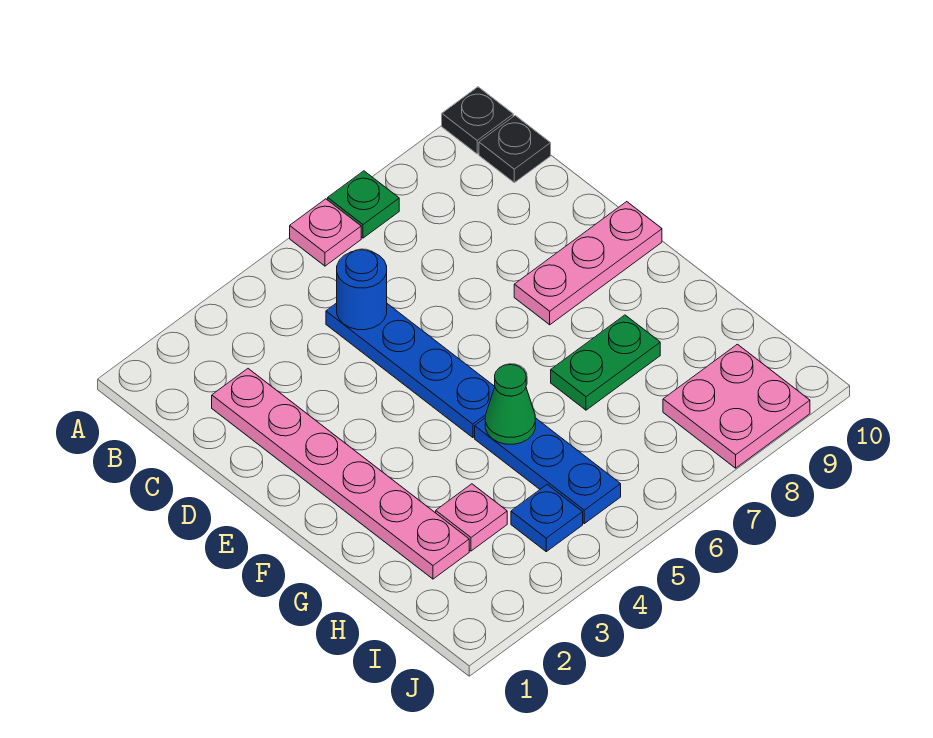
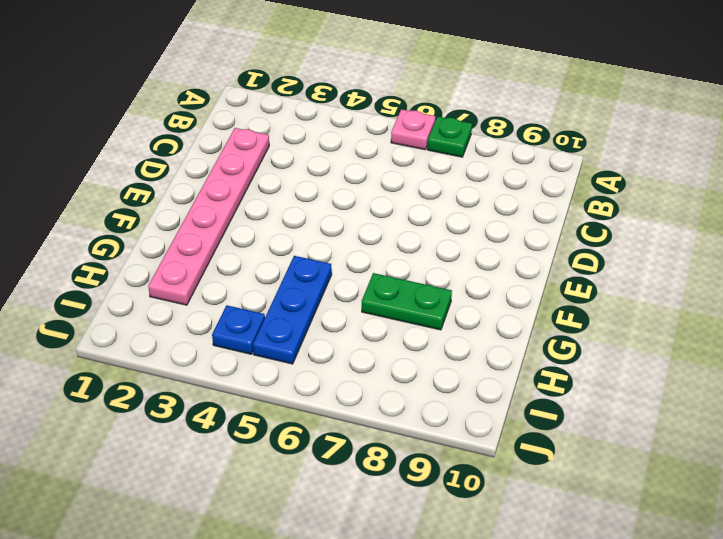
none -> black plate A10 level 1
none -> black plate B10 level 1
none -> blue plate C5:F5 level 1

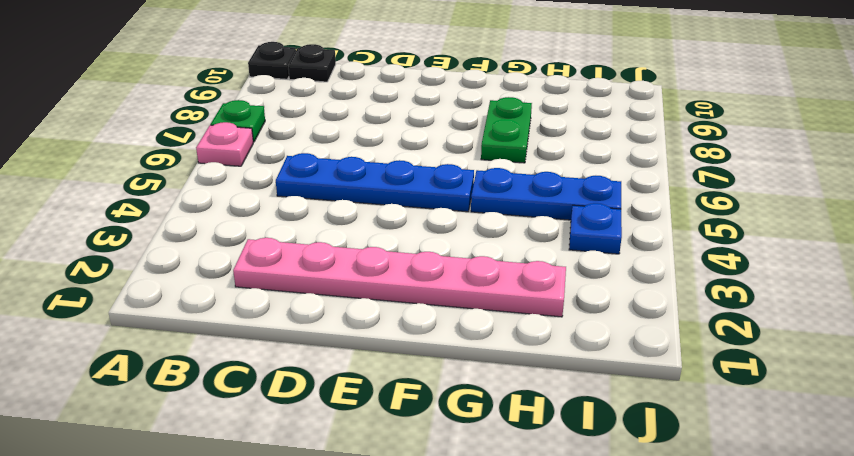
none -> pink plate E8:E10 level 1
none -> pink plate H3 level 1
none -> pink plate I8:J9 level 1

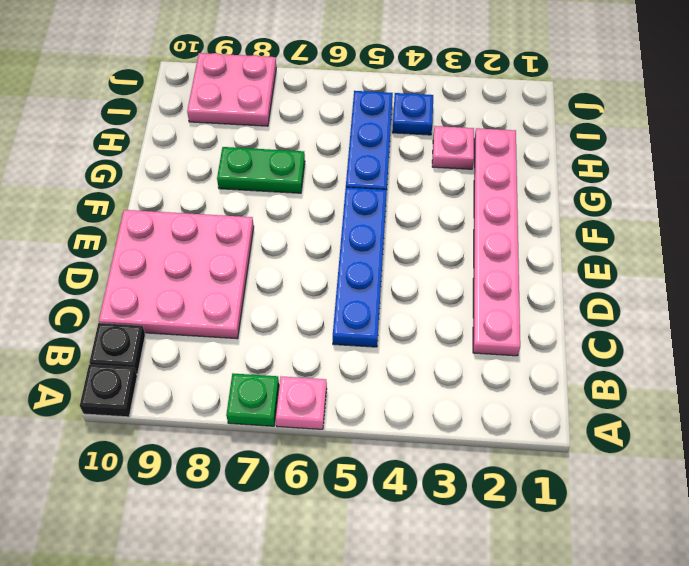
pink plate C8:E10 level 1 -> pink plate E8:E10 level 1
none -> blue round brick C5 level 2
none -> green cone G5 level 2

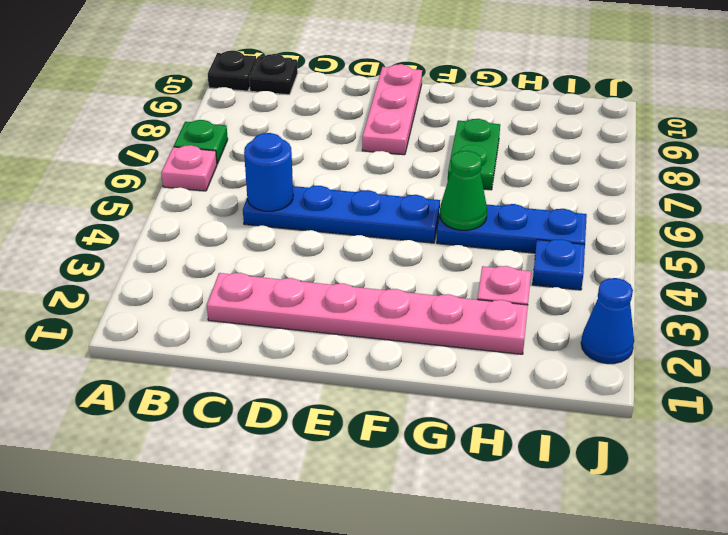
blue cone J2 level 1 -> none
none -> pink plate I8:J9 level 1

